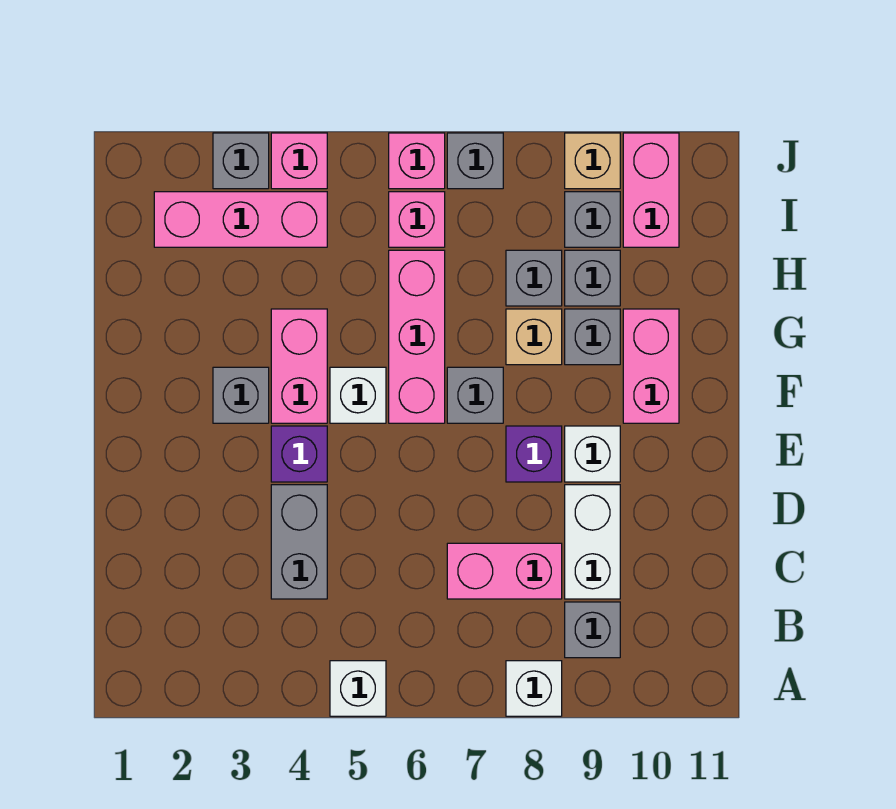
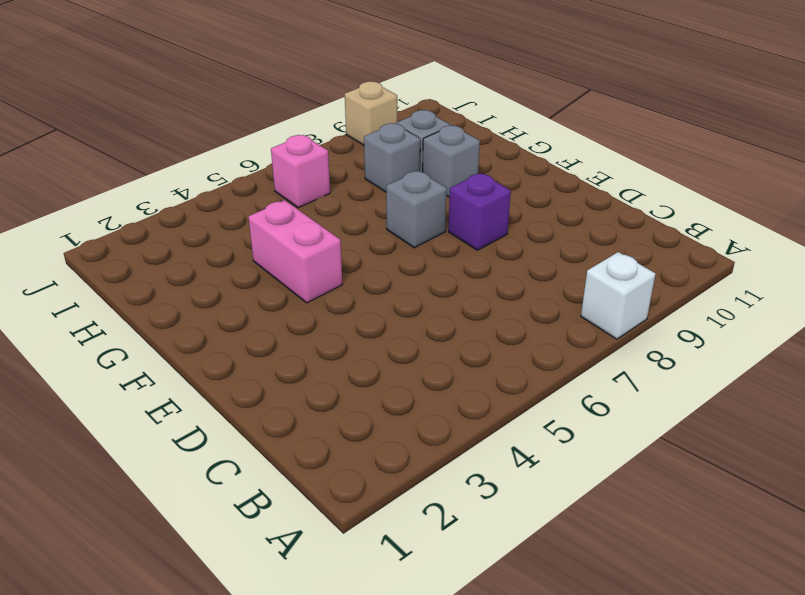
none -> white brick A5 level 1
none -> grey brick B9 level 1
none -> grey brick C4:D4 level 1

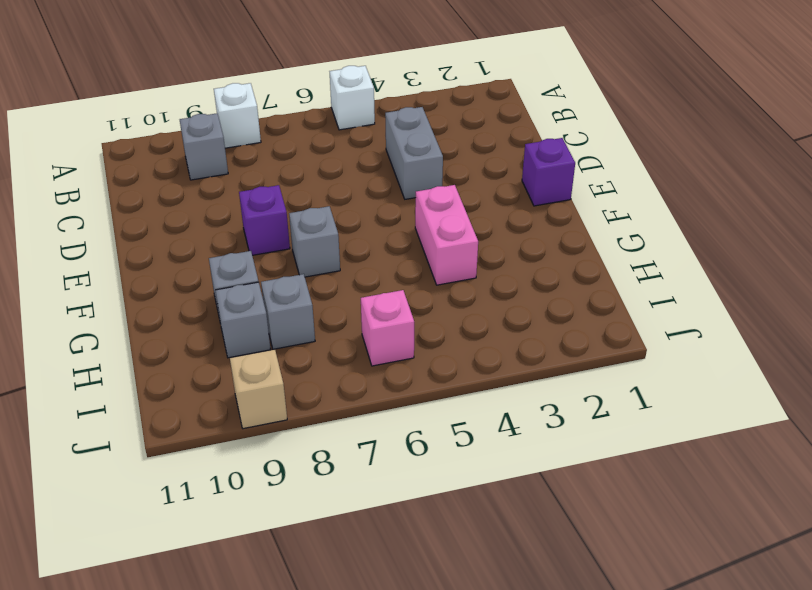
purple brick E1 level 1 -> purple brick E4 level 1
none -> pink brick C7:C8 level 1
none -> white brick C9:D9 level 1
none -> white brick E9 level 1

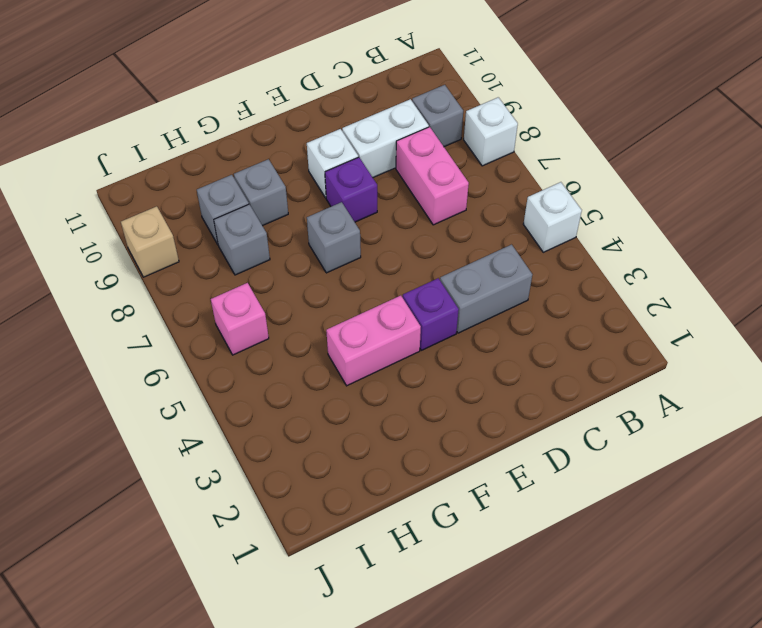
none -> grey brick F3 level 1
none -> white brick F5 level 1
none -> pink brick F6:H6 level 1

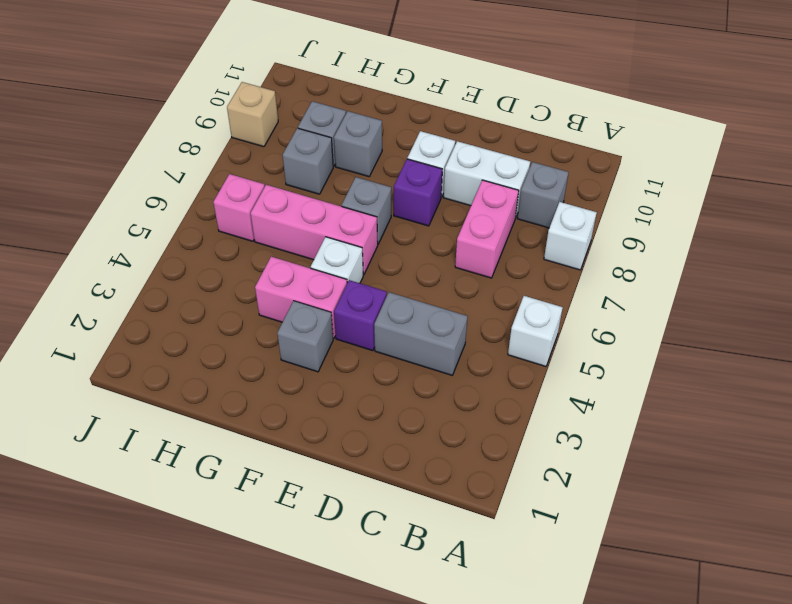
none -> pink brick F10:G10 level 1
none -> tan brick G8 level 1
none -> pink brick I2:I4 level 1

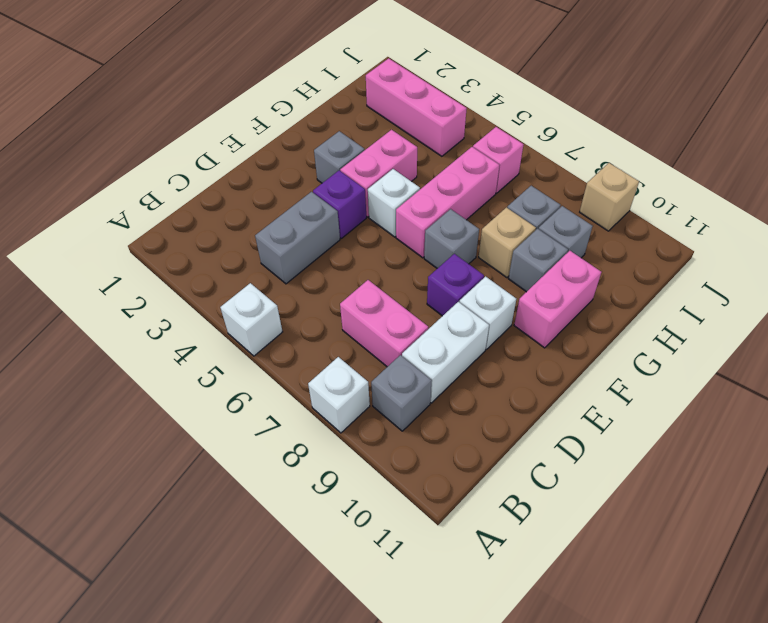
none -> grey brick I9 level 1
none -> pink brick I10:J10 level 1
none -> grey brick J3 level 1

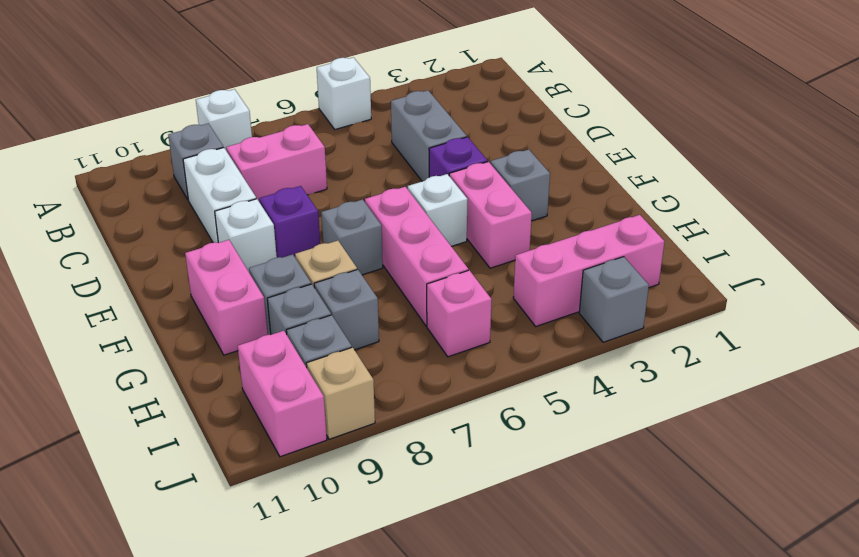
none -> pink brick J4 level 1
none -> pink brick J6 level 1
none -> grey brick J7 level 1

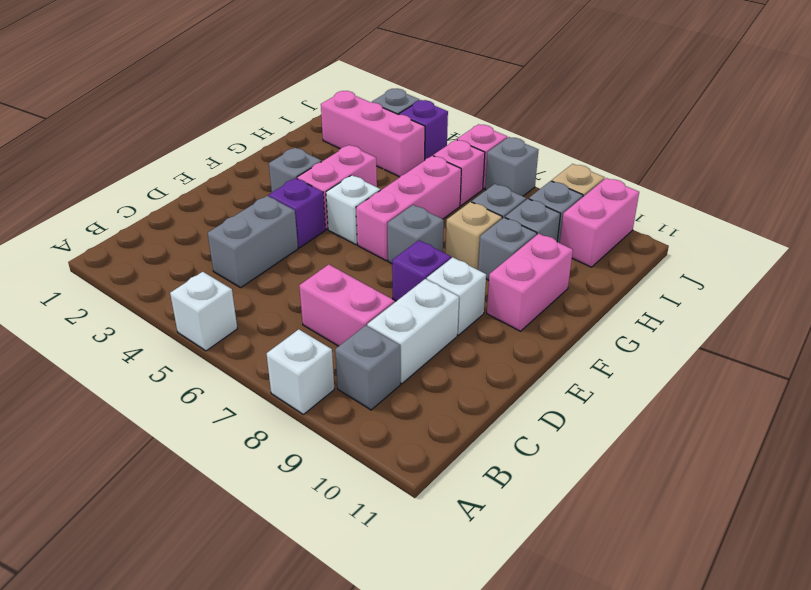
purple brick J4 level 1 -> pink brick J4 level 1

